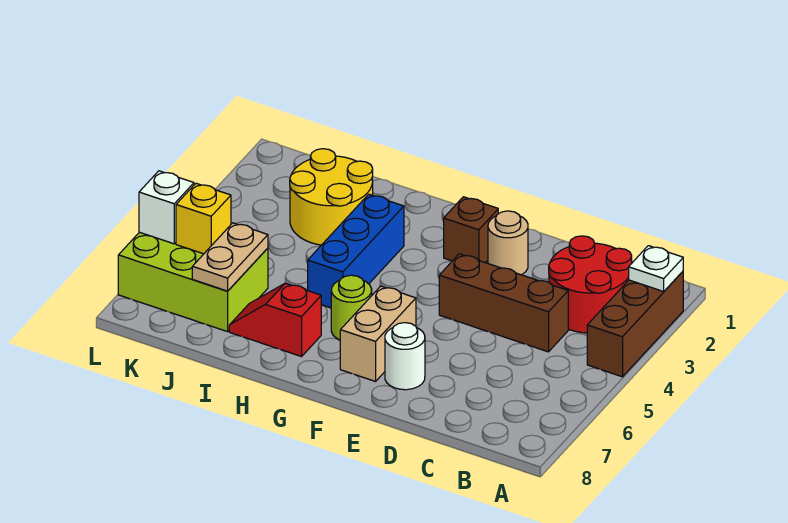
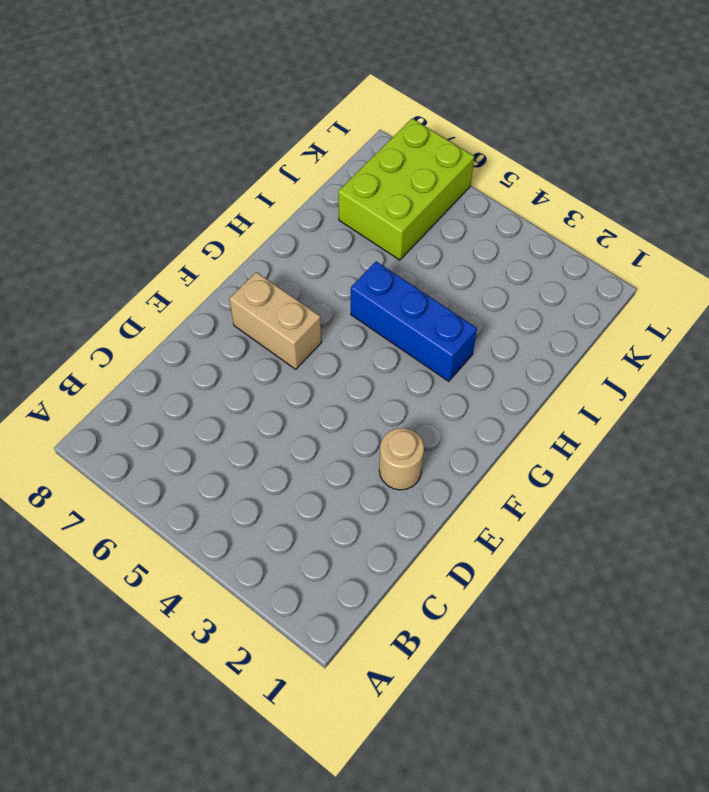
none -> brown brick A2:A4 level 1
none -> red round brick B2:C3 level 1
none -> brown brick C4:E4 level 1

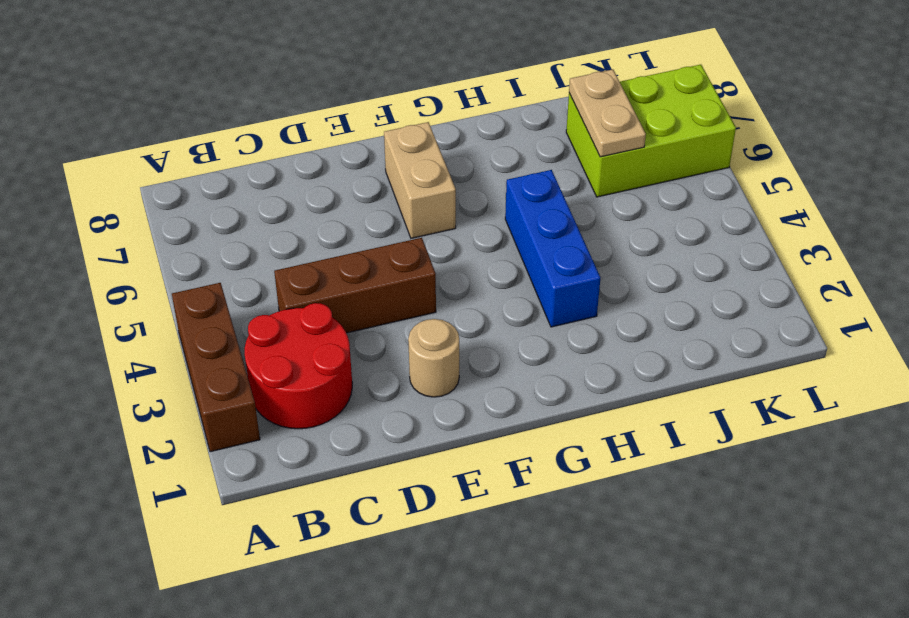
none -> white round brick E7 level 1
none -> brown brick F2 level 1
none -> lime round brick G6 level 1

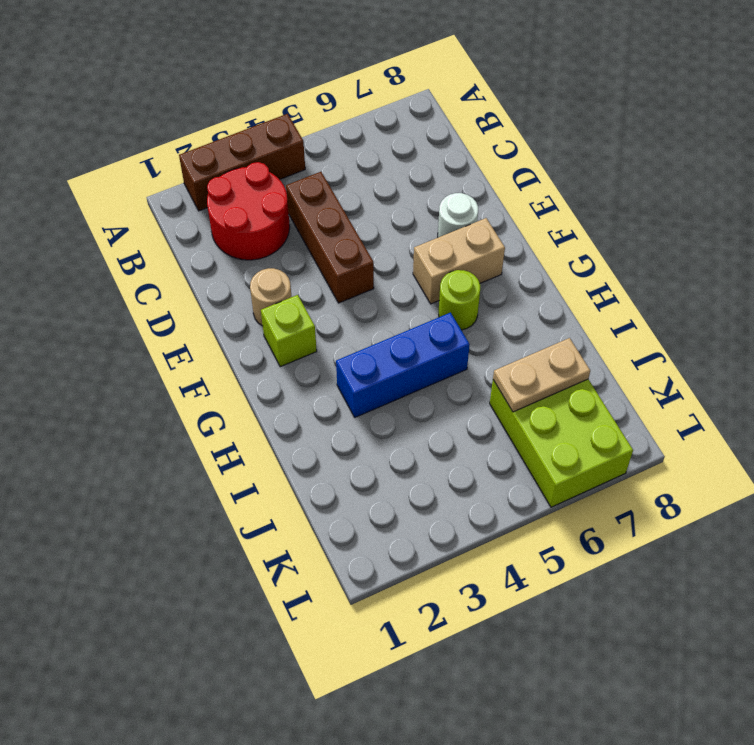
lime brick F2 level 1 -> brown brick F2 level 1
none -> red slope H7:I7 level 1 top H
none -> yellow round brick I2:J3 level 1
none -> white plate A2 level 2

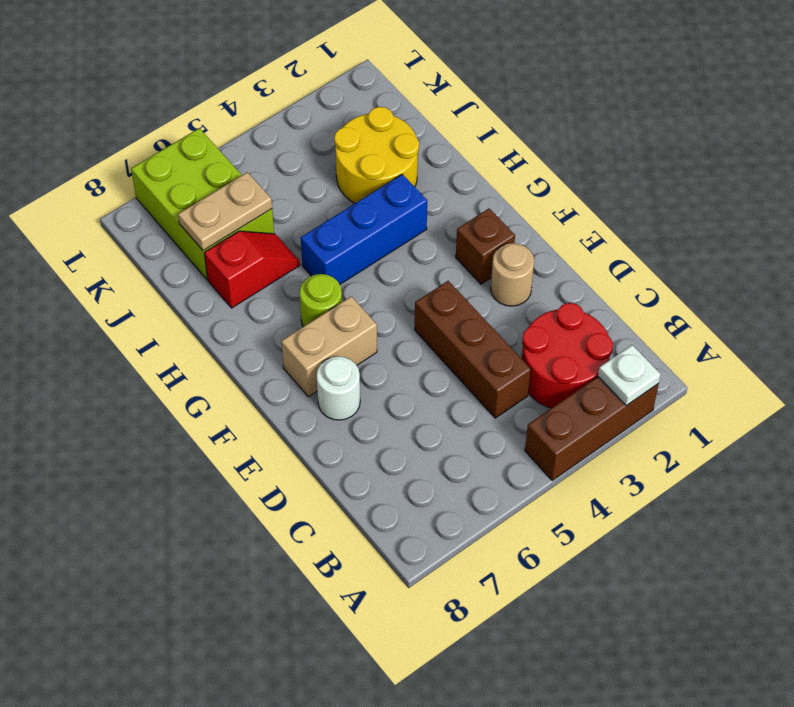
red slope I6:I7 level 1 top 7 -> red slope H7:I7 level 1 top H
none -> yellow brick K6 level 2
none -> white brick L6 level 2

